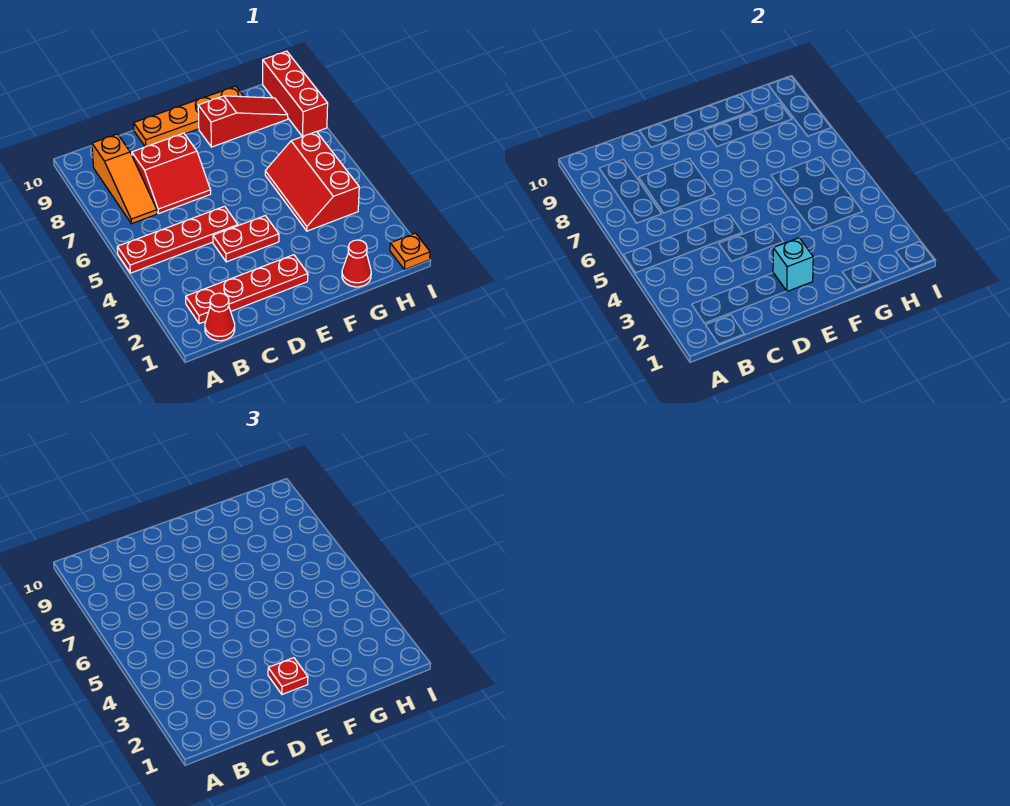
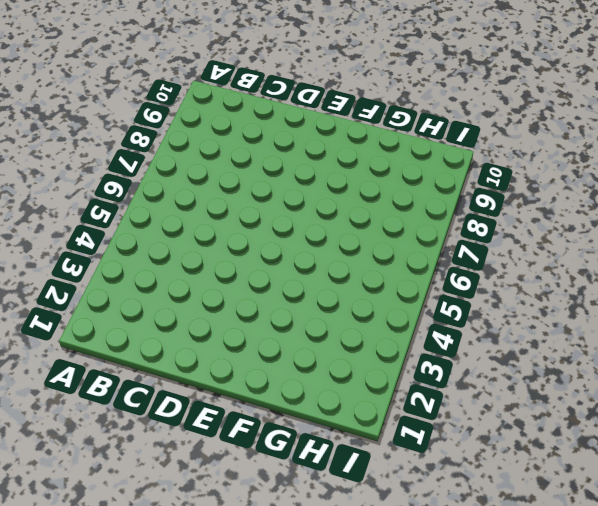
none -> red plate A5:D5 level 1
none -> red cone B1 level 1
none -> red plate B2:E2 level 1

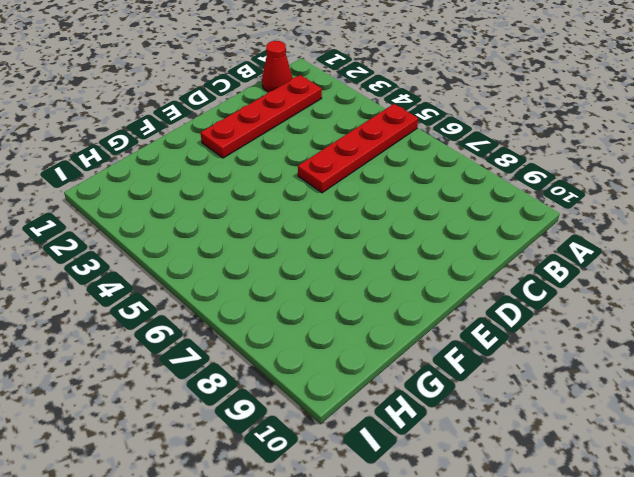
none -> orange slope B7:B9 level 1 top 9
none -> red slope C7:D8 level 1 top 8
none -> red plate D4:E4 level 1

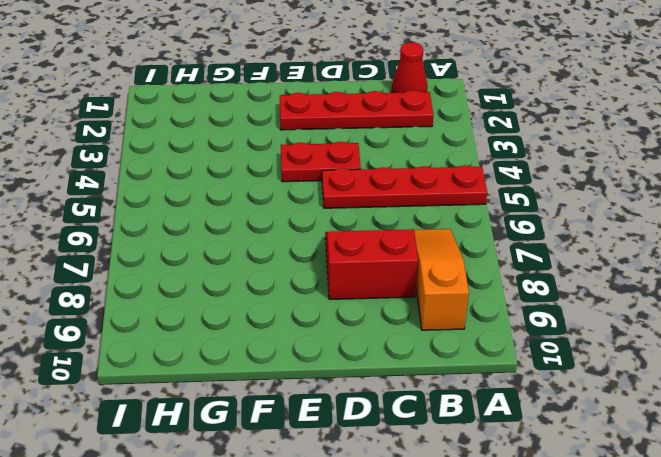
none -> orange plate D10:G10 level 1
none -> red slope F9:H9 level 1 top F
none -> red cone G1 level 1

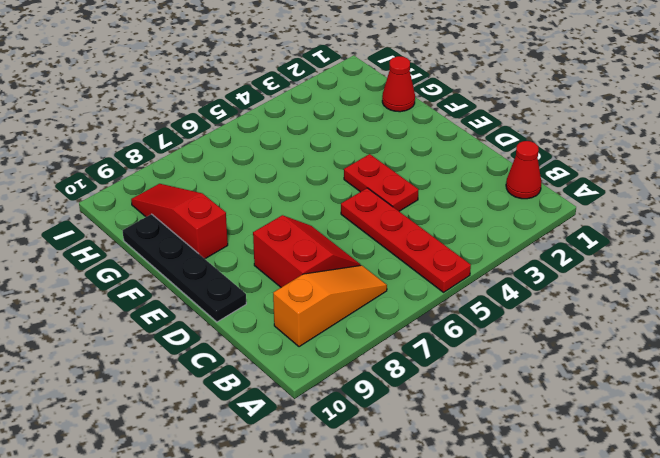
black plate D10:G10 level 1 -> orange plate D10:G10 level 1
none -> red plate B2:E2 level 1
none -> red slope G4:H6 level 1 top H
none -> orange plate I1 level 1

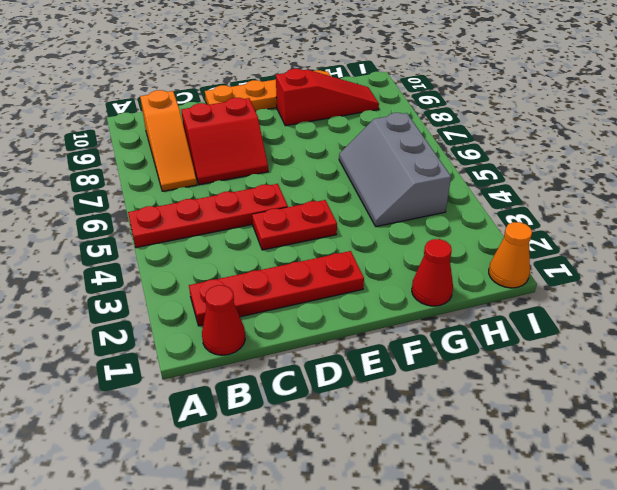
grey slope G4:H6 level 1 top H -> red slope G4:H6 level 1 top H
orange cone I1 level 1 -> orange plate I1 level 1
none -> red brick I8:I10 level 1
none -> cyan brick E2 level 2
none -> red plate E2 level 3

